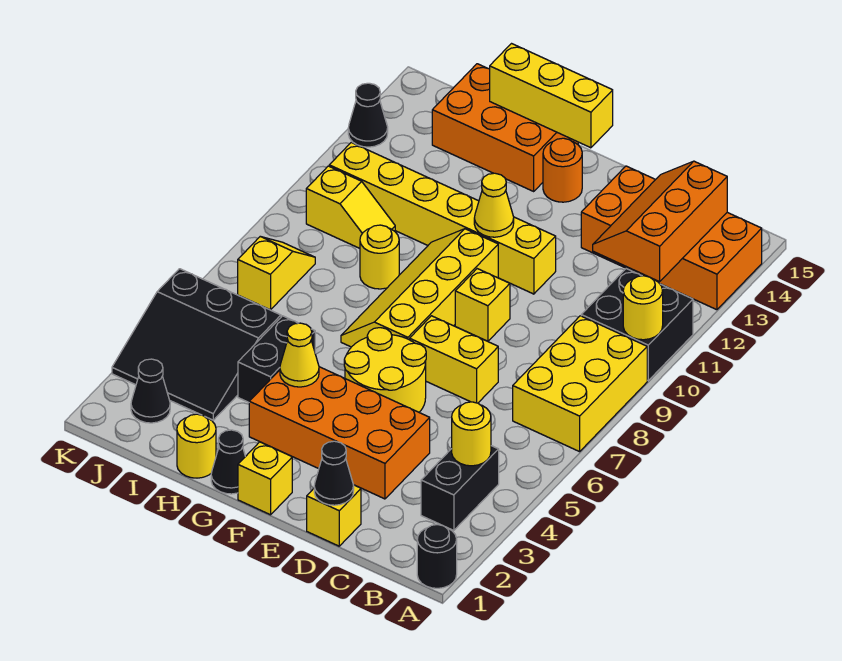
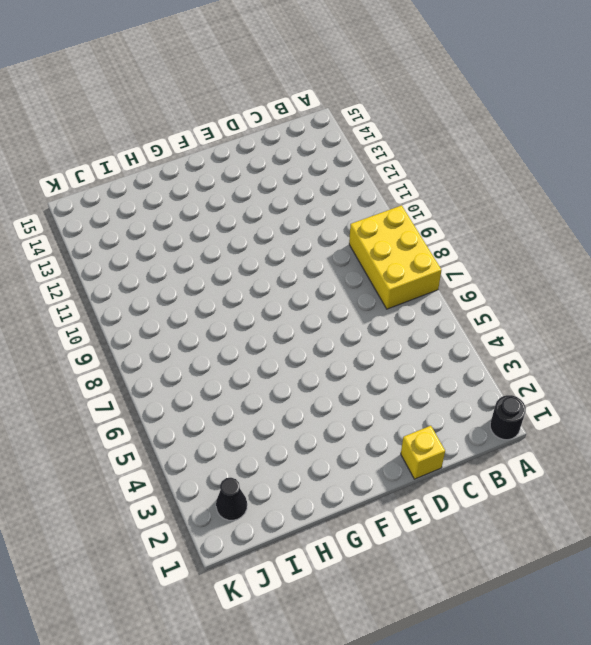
none -> black brick A10:B11 level 1
none -> orange brick A13:D14 level 1
none -> black brick B3:B4 level 1
none -> orange brick D3:G4 level 1

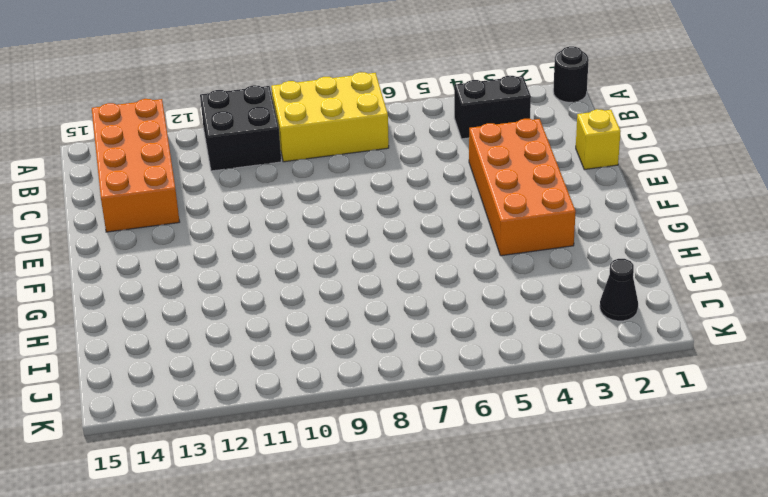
none -> yellow brick D7:E7 level 1
none -> yellow round brick E5:F6 level 1
none -> yellow brick E9 level 1
none -> yellow brick E11:J11 level 1

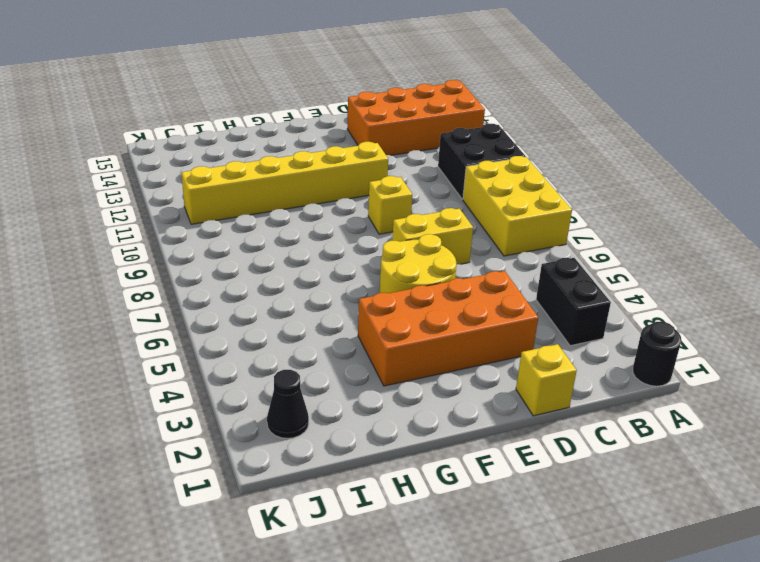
none -> yellow brick F1 level 1
none -> yellow slope F7:G10 level 1 top F
none -> orange round brick F14 level 1
none -> black cone G1 level 1

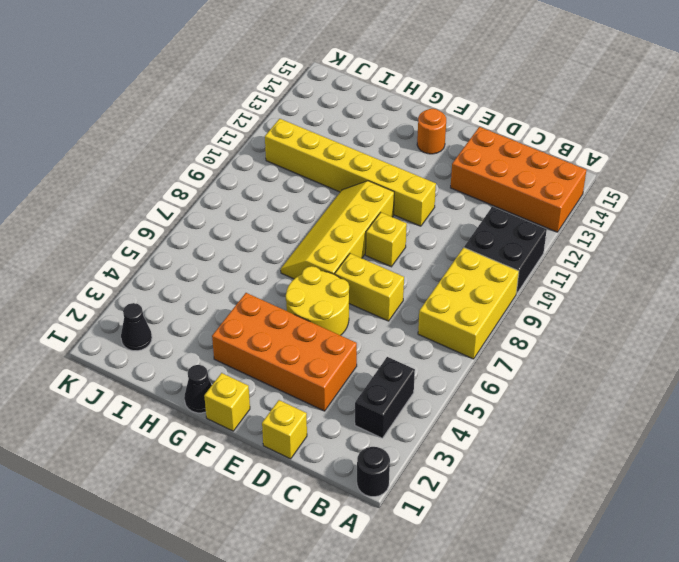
none -> orange brick G14:I15 level 1
none -> yellow round brick H1 level 1
none -> black brick H4:H5 level 1
none -> yellow round brick H9 level 1

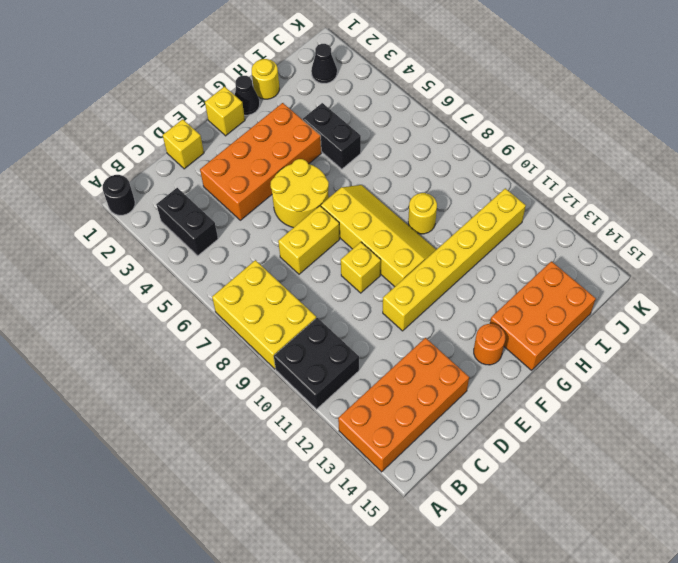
none -> black slope I3:K5 level 1 top 5
none -> yellow slope I10:J10 level 1 top J
none -> yellow slope J7:J8 level 1 top 7
none -> black cone K13 level 1

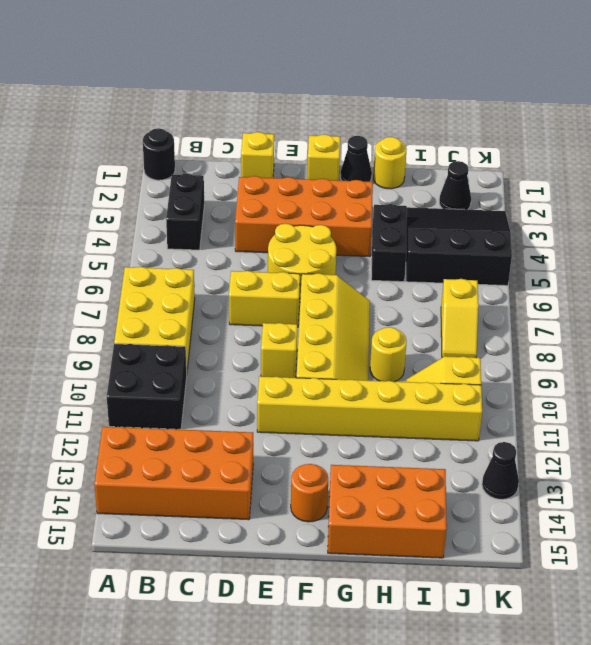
none -> yellow round brick A10 level 2
none -> yellow round brick B4 level 2
none -> orange slope B12:C14 level 2 top B
none -> black cone D1 level 2

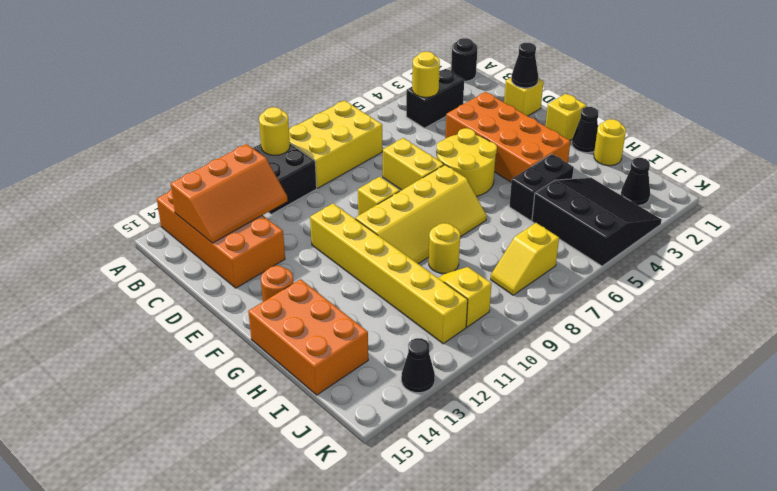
none -> yellow cone F11 level 2
none -> yellow brick F15:H15 level 2
none -> yellow cone G4 level 2

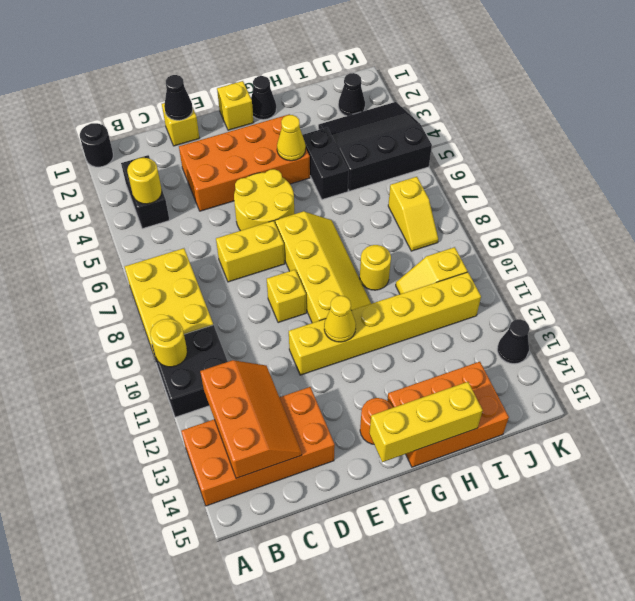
none -> yellow round brick H1 level 1

